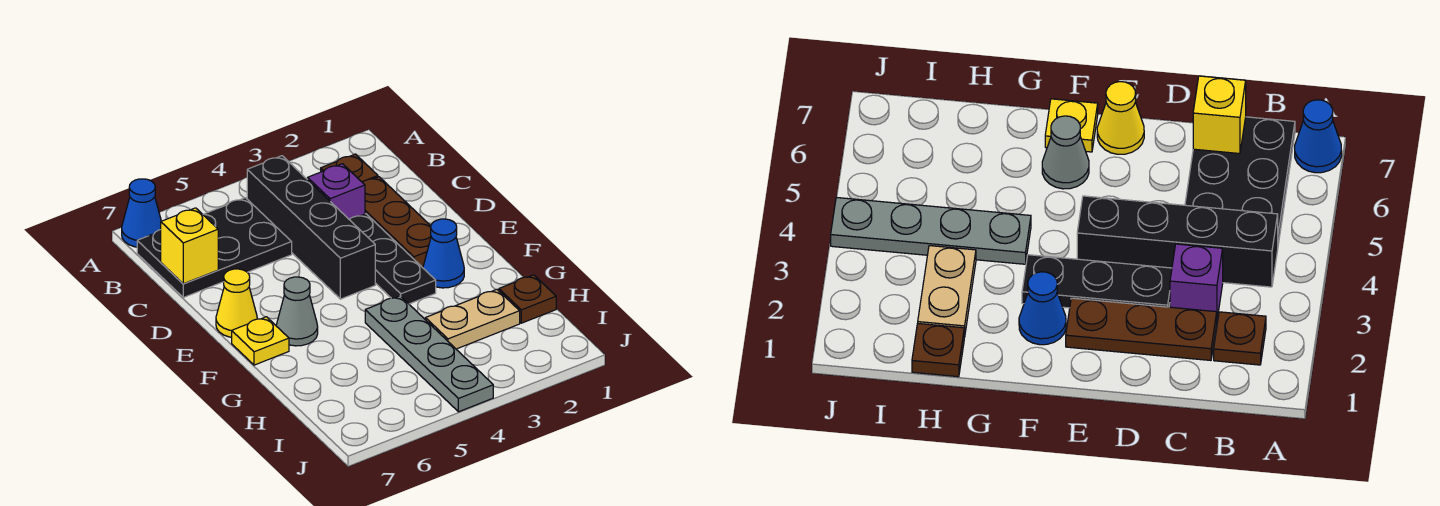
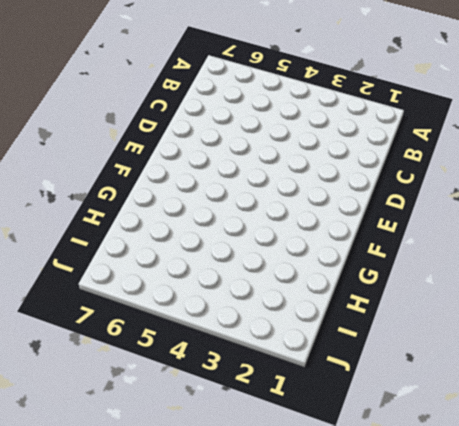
none -> blue cone A7 level 1
none -> brown plate B2 level 1
none -> black brick B4:E4 level 1

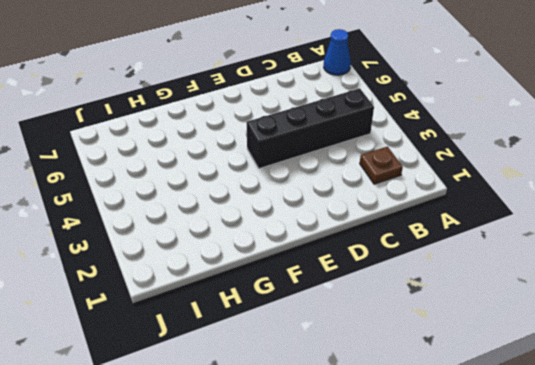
none -> black plate B5:C7 level 1
none -> brown plate C2:E2 level 1
none -> purple brick C3 level 1

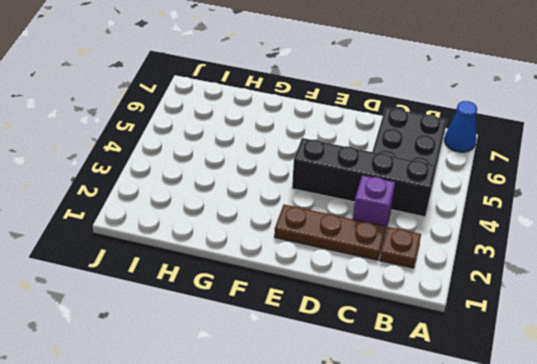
none -> black plate D3:F3 level 1
none -> yellow cone E7 level 1
none -> blue cone F2 level 1

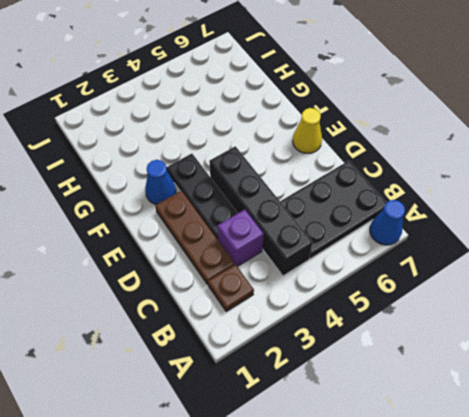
none -> grey cone F6 level 1
none -> yellow plate F7 level 1
none -> grey plate G4:J4 level 1

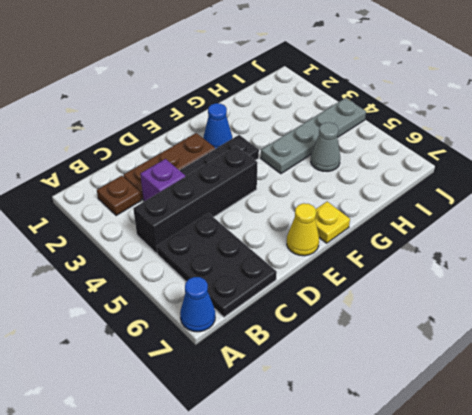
grey cone H5 level 1 -> grey cone F6 level 1
none -> brown plate H1 level 1
none -> tan plate H2:H3 level 1
none -> yellow brick C7 level 2

